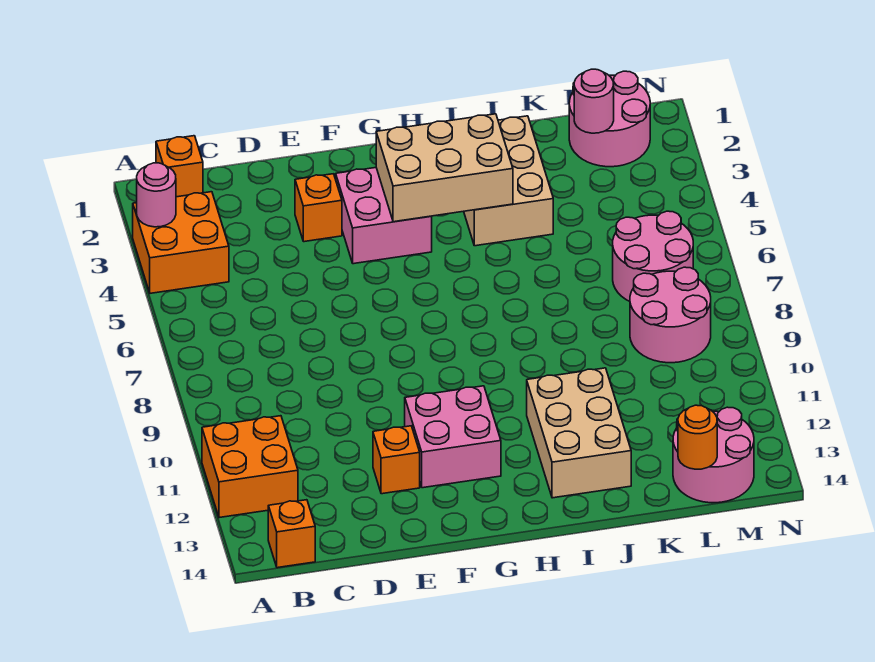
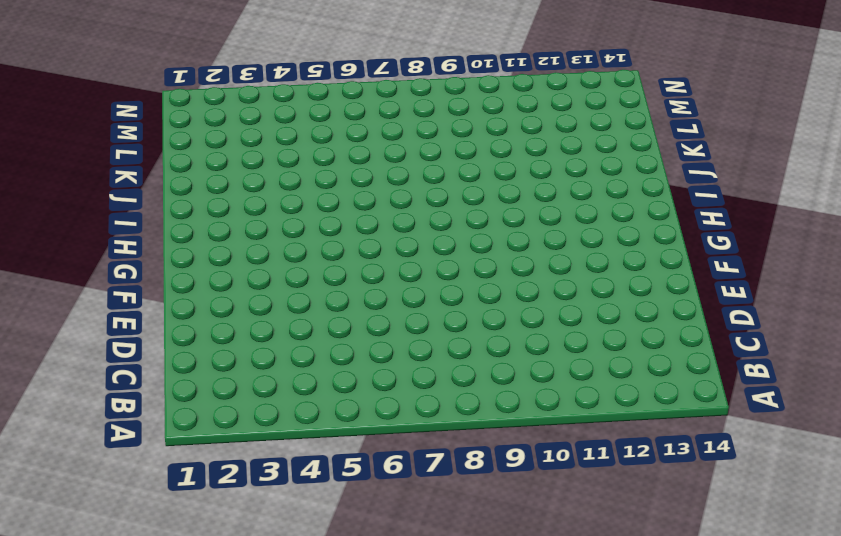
none -> orange brick A3:B4 level 1
none -> orange brick A11:B12 level 1
none -> orange brick B1 level 1

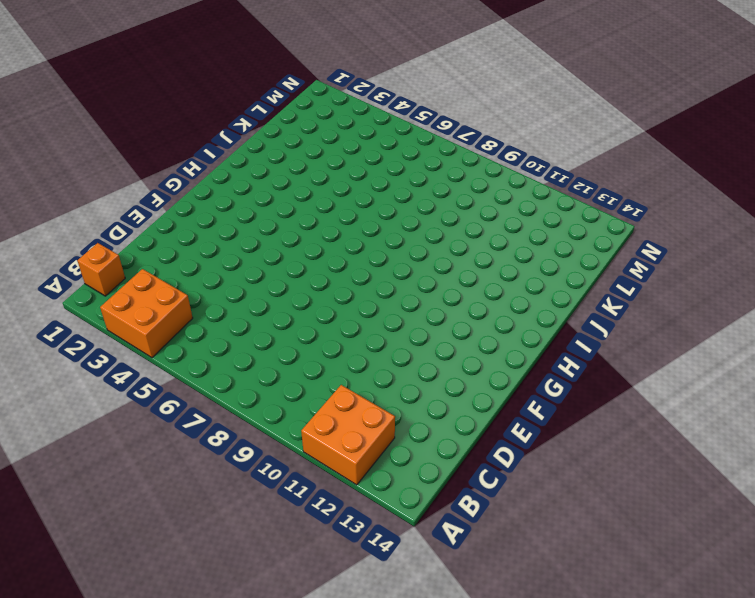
none -> orange brick B14 level 1
none -> orange brick E3 level 1
none -> orange brick E12 level 1

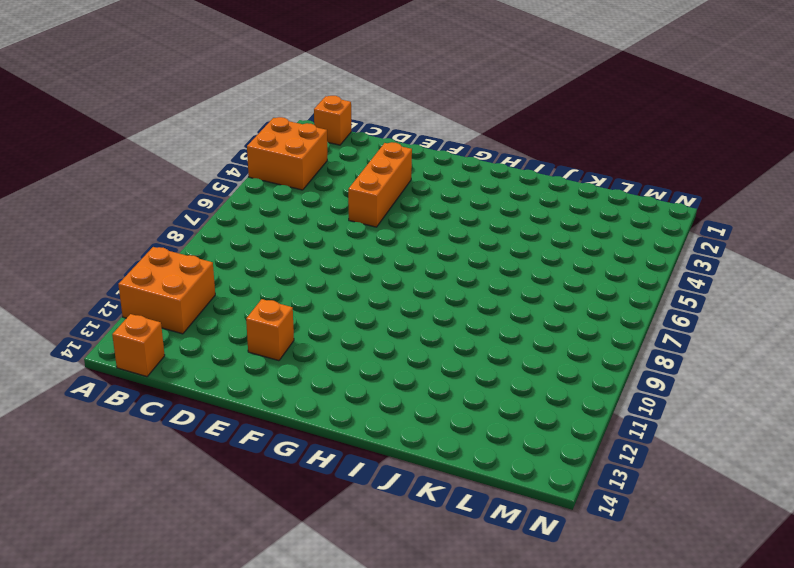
orange brick E3:E5 level 1 -> orange brick E3 level 1
none -> pink brick F3:G4 level 1
none -> pink brick F11:G12 level 1
none -> tan brick I2:J4 level 1

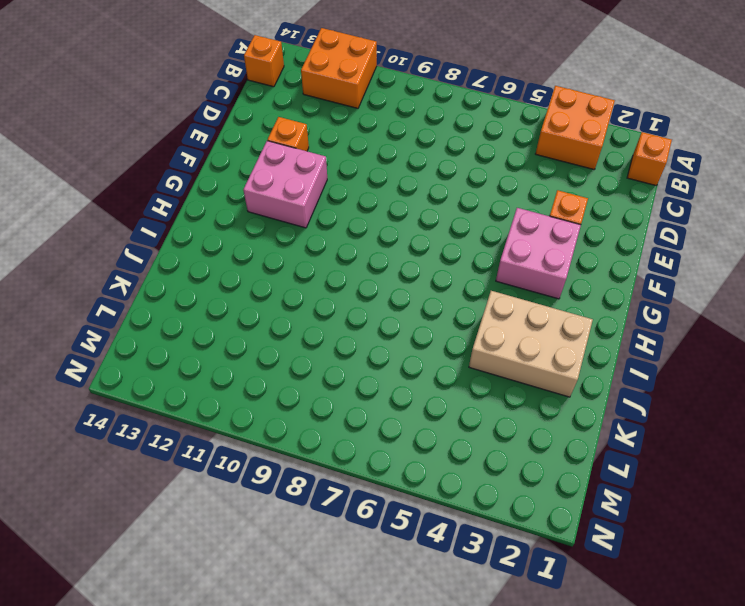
none -> tan brick I11:J13 level 1
none -> pink round brick L1:M2 level 1
none -> pink round brick L6:M7 level 1

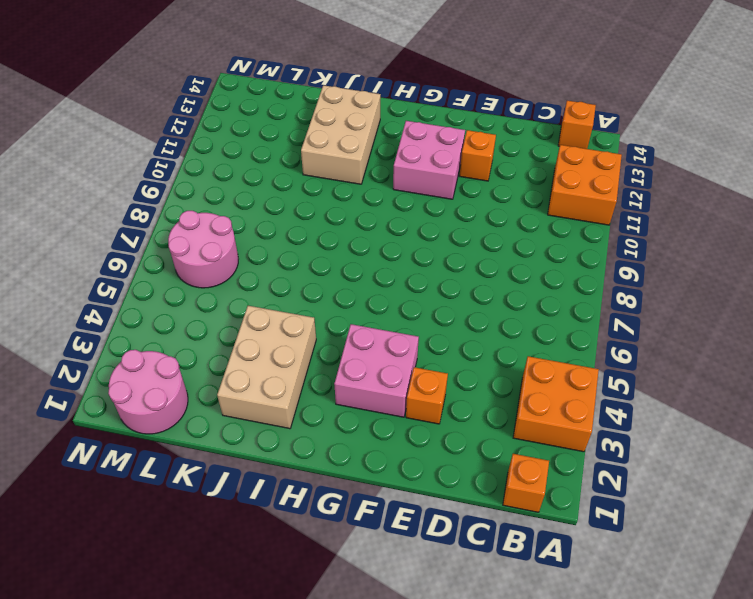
none -> pink round brick L8:M9 level 1
none -> pink round brick L13:M14 level 1
none -> pink round brick A3 level 2

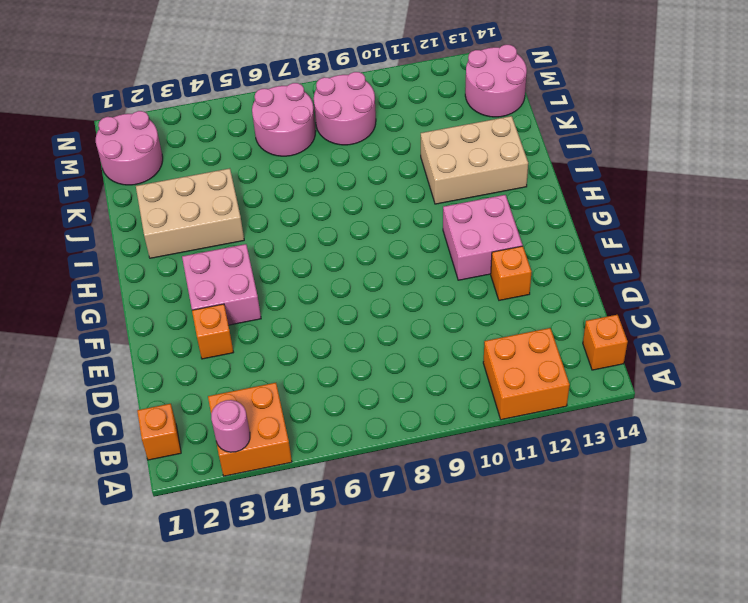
none -> tan brick G3:I4 level 2
none -> pink round brick L2 level 2
none -> orange round brick L14 level 2

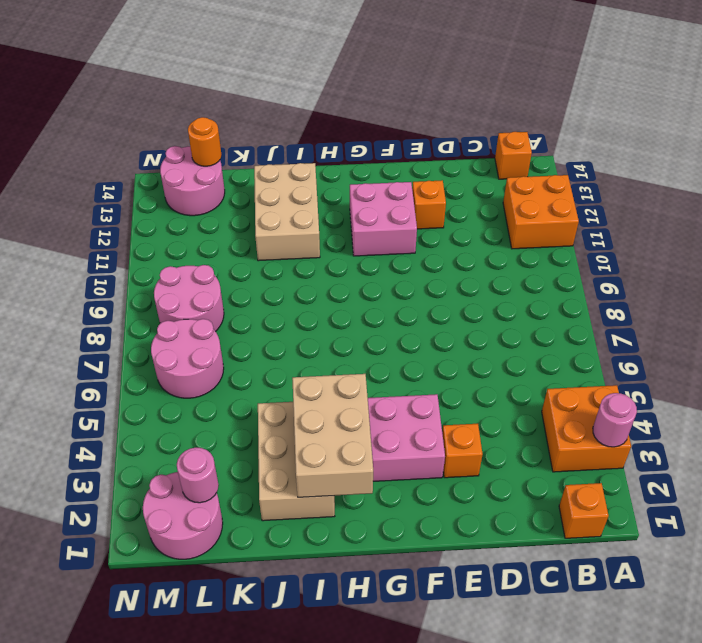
tan brick H2:I4 level 2 -> tan brick G3:I4 level 2

